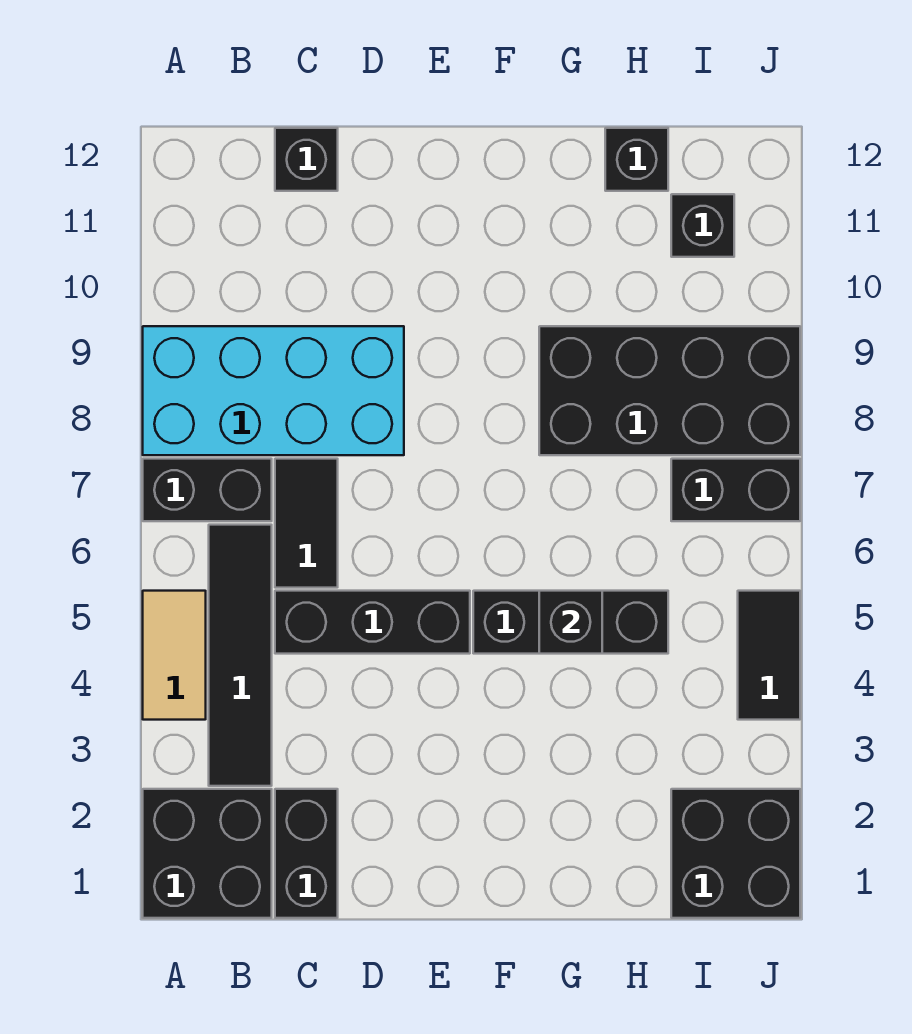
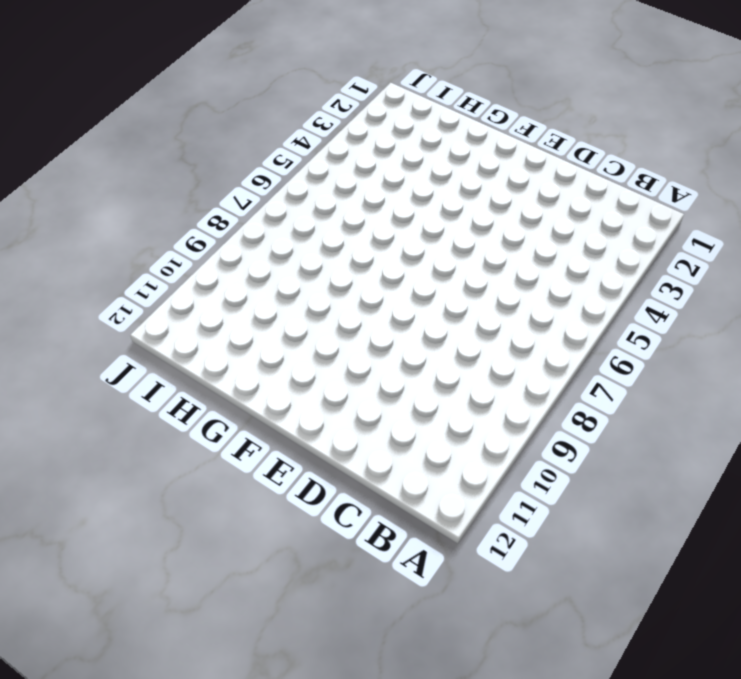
none -> black brick A1:B2 level 1
none -> tan tile A4:A5 level 1
none -> black brick A7:B7 level 1

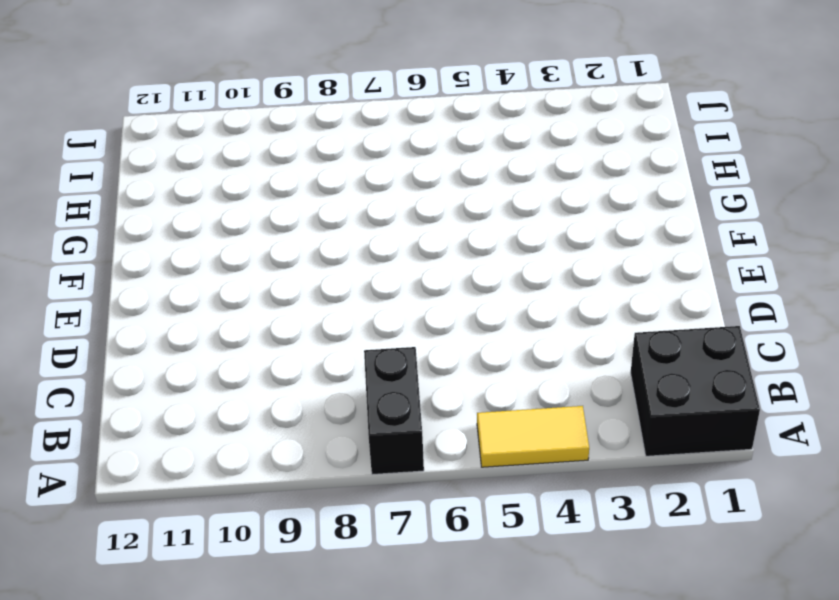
yellow tile A4:A5 level 1 -> tan tile A4:A5 level 1
none -> cyan brick A8:D9 level 1
none -> black tile B3:B6 level 1
none -> black brick C1:C2 level 1

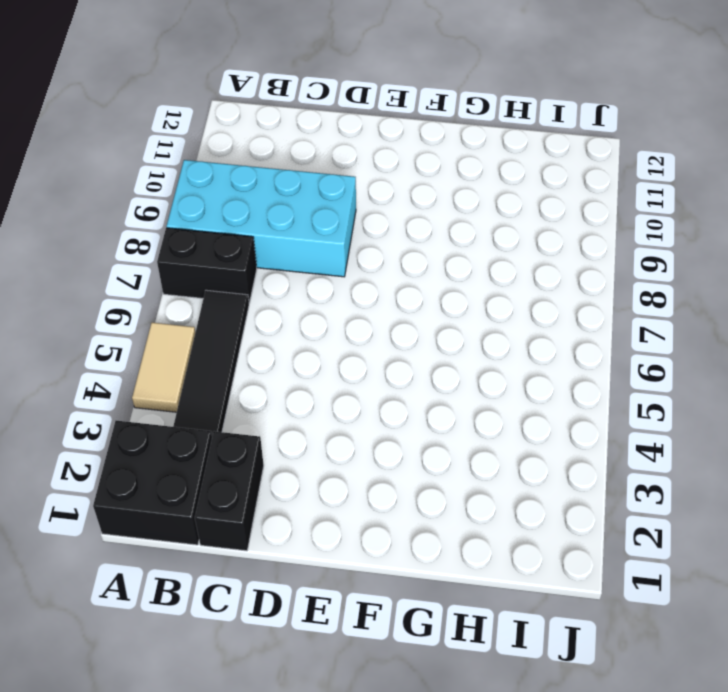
none -> black brick C5:E5 level 1
none -> black tile C6:C7 level 1
none -> black brick C12 level 1

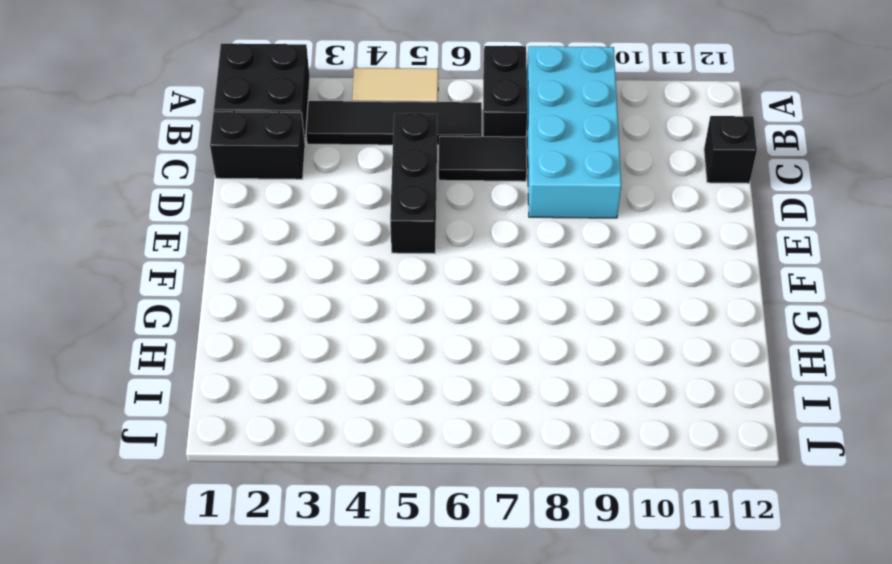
none -> black brick F5:H5 level 1
none -> black brick G8:J9 level 1
none -> black brick H12 level 1

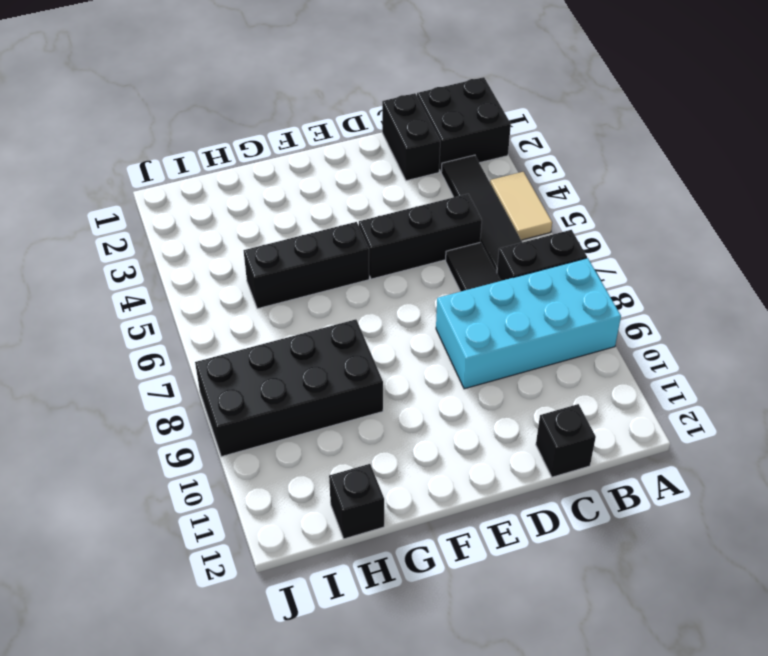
none -> black brick I1:J2 level 1
none -> black brick I7:J7 level 1
none -> black brick I11 level 1

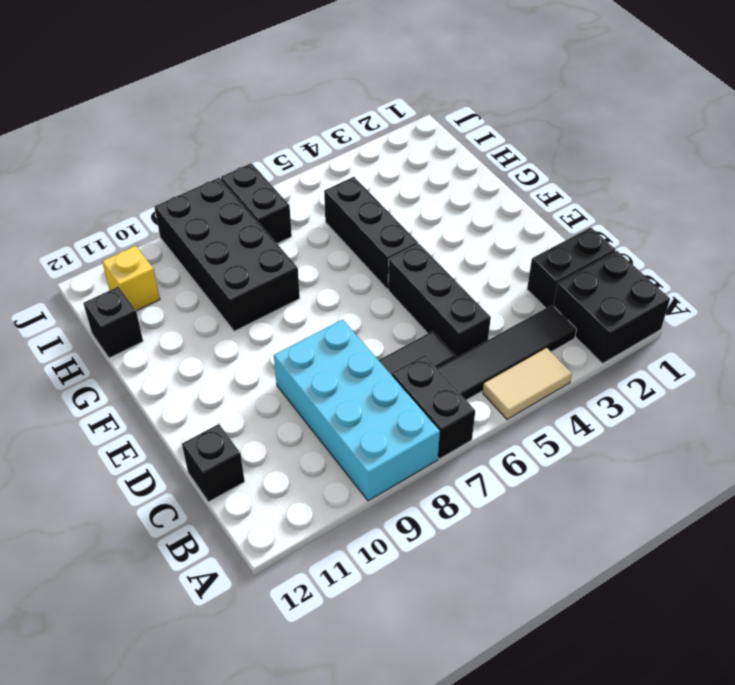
yellow brick I11 level 1 -> black brick I11 level 1
none -> black brick I1:J2 level 1
none -> black tile J4:J5 level 1
none -> black brick G5 level 2

